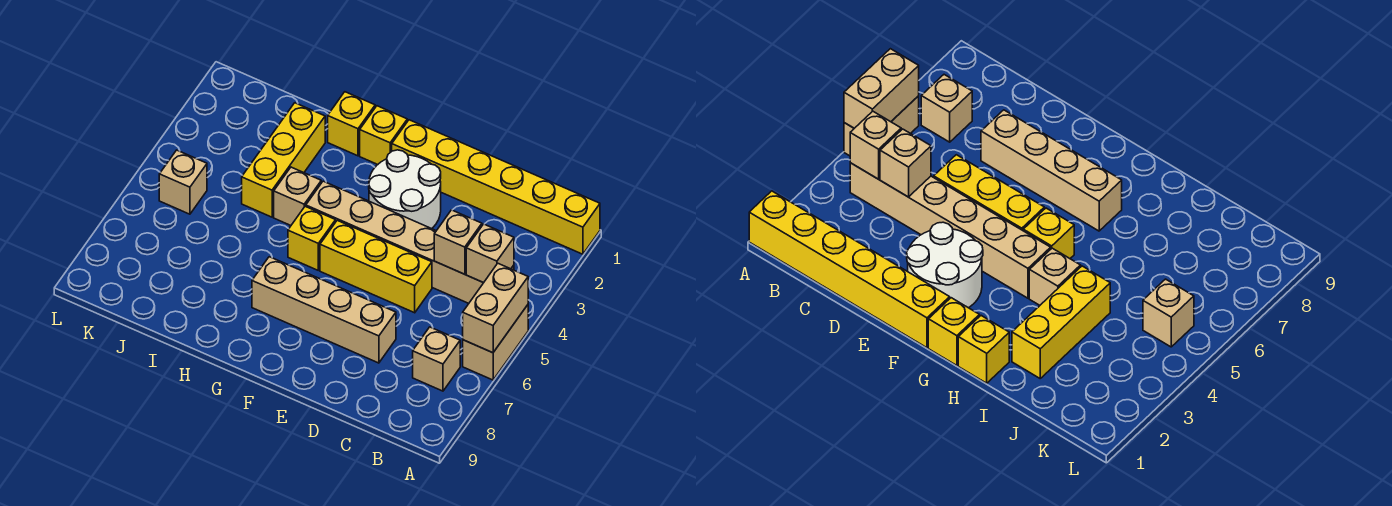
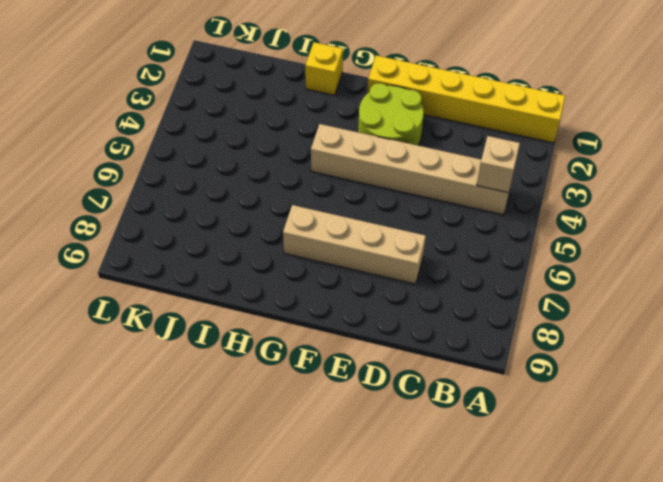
lime round brick E2:F3 level 1 -> white round brick E2:F3 level 1
none -> tan brick A5:A6 level 1
none -> tan brick B7 level 1
none -> yellow brick D5:F5 level 1

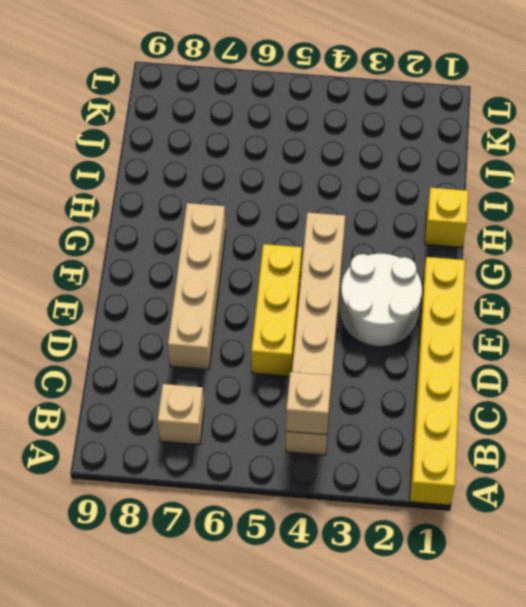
none -> tan brick A5:A6 level 1
none -> yellow brick G1 level 1
none -> yellow brick G5 level 1

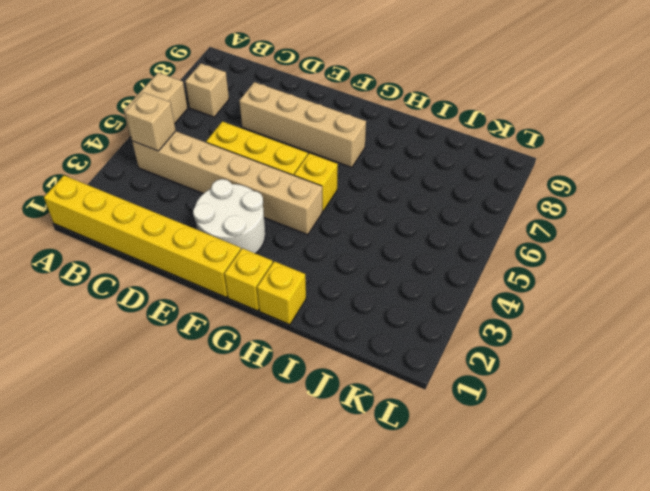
none -> tan brick H4 level 1
none -> yellow brick I2:I4 level 1
none -> tan brick K5 level 1

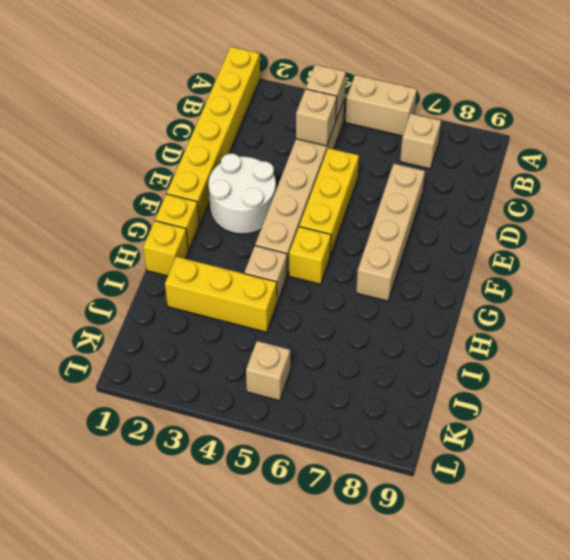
none -> tan brick A5:A6 level 2

